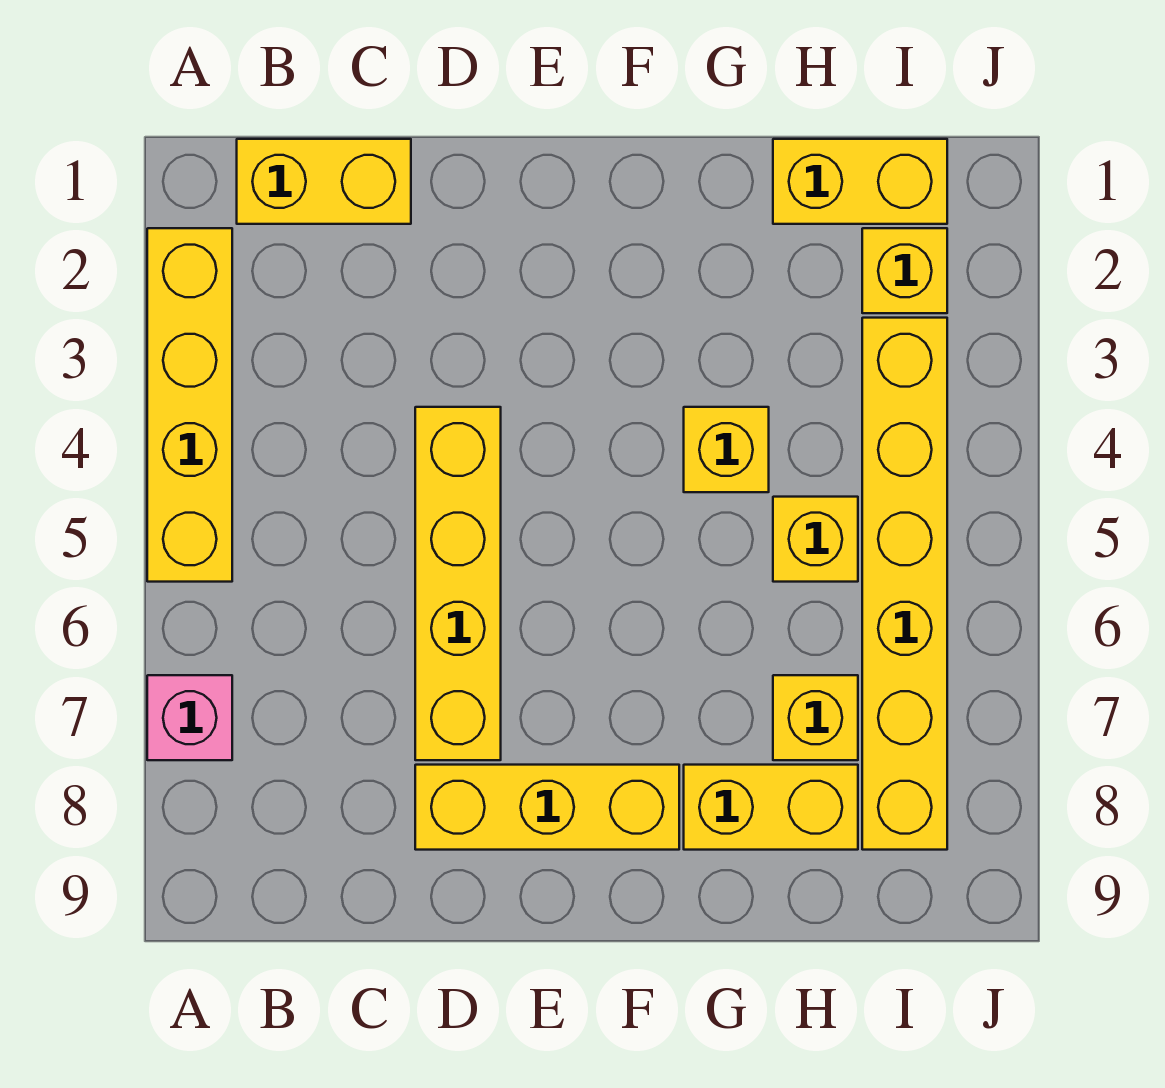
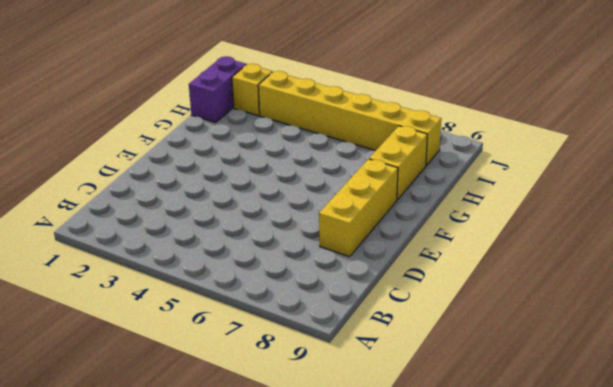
purple brick H1:I1 level 1 -> yellow brick H1:I1 level 1
none -> yellow brick A2:A5 level 1
none -> pink brick A7 level 1
none -> yellow brick B1:C1 level 1

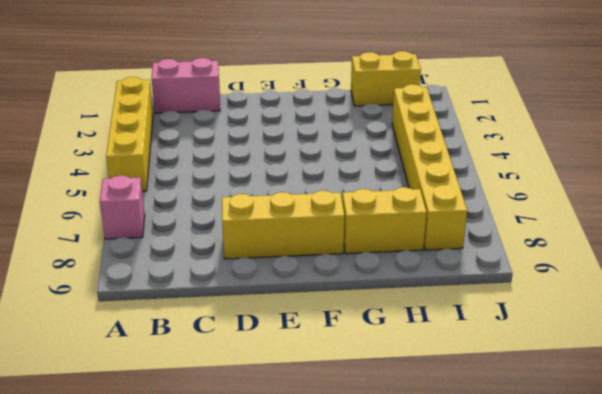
pink brick B1:C1 level 1 -> yellow brick B1:C1 level 1
none -> yellow brick D4:D7 level 1
none -> yellow brick G4 level 1
none -> yellow brick H5 level 1

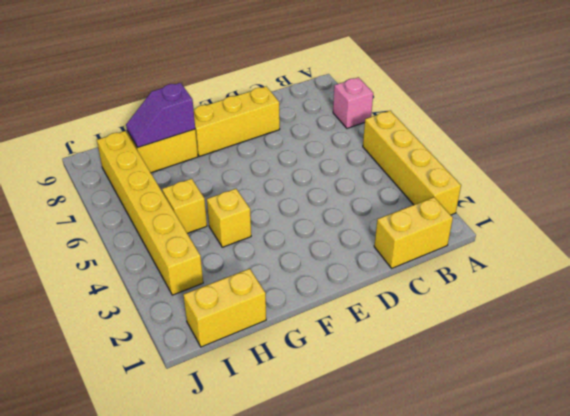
purple slope G8:H8 level 2 top G -> none
none -> yellow brick D4:D7 level 1
none -> yellow brick H7 level 1
none -> yellow brick I2 level 1

